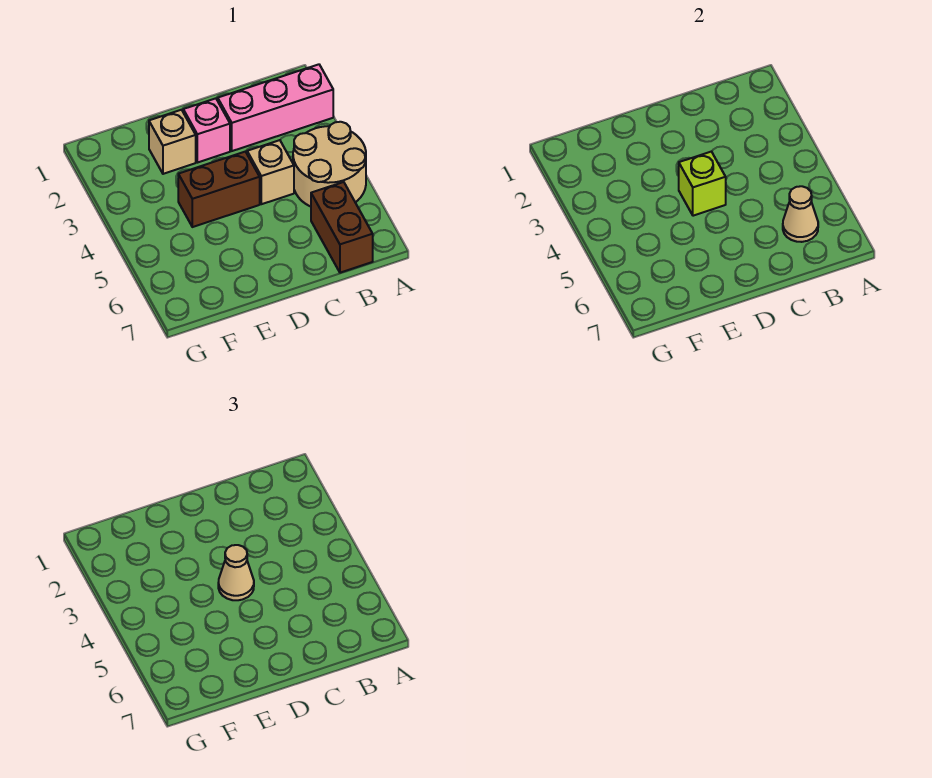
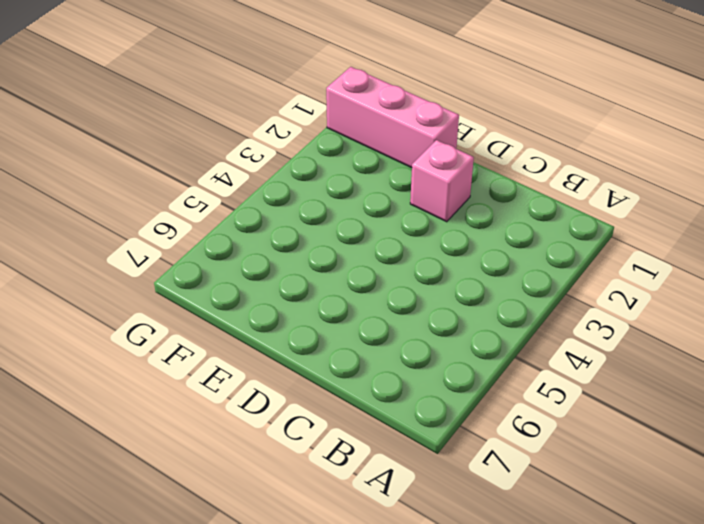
pink brick E1:G1 level 1 -> pink brick A2:C2 level 1
none -> tan round brick A4:B5 level 1
none -> brown brick B6:B7 level 1

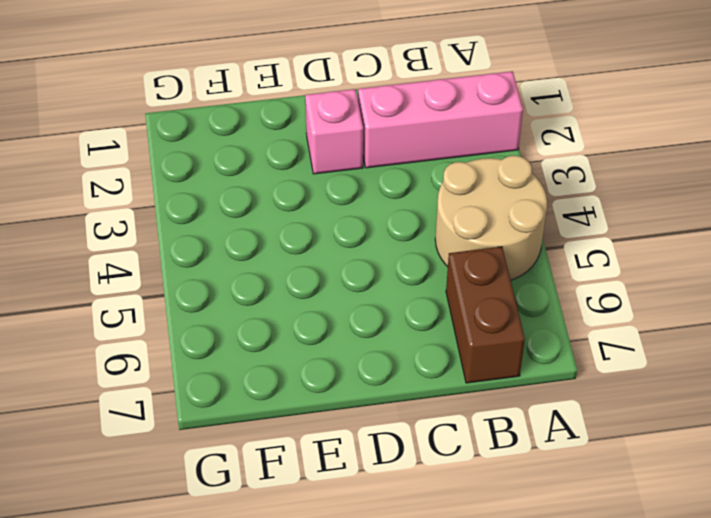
none -> tan brick C4 level 1
none -> brown brick D4:E4 level 1

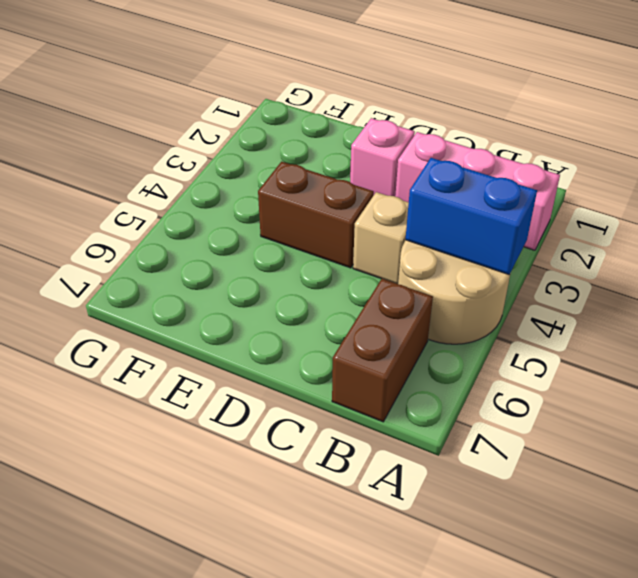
blue brick A4:B4 level 2 -> none
none -> tan brick E2 level 1
none -> tan cone B6 level 2

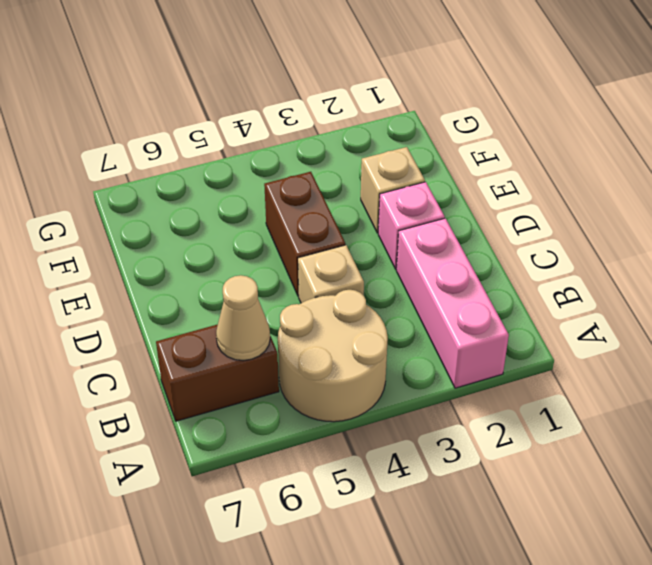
none -> lime brick D4 level 2
none -> tan cone D4 level 3

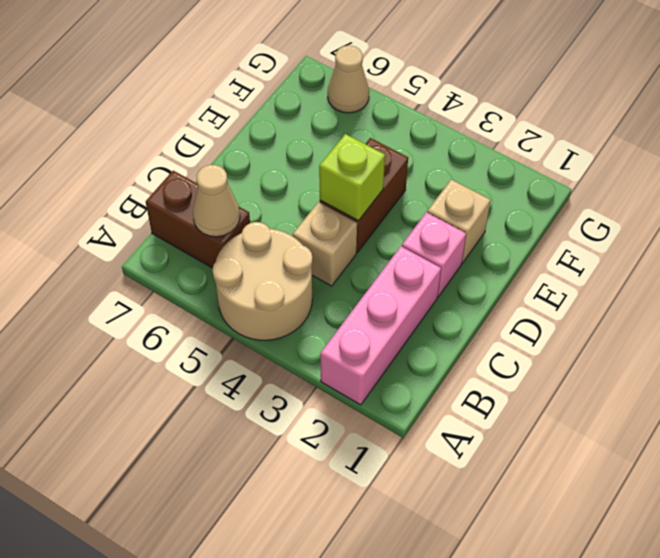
tan cone G6 level 1 -> tan cone D4 level 3

